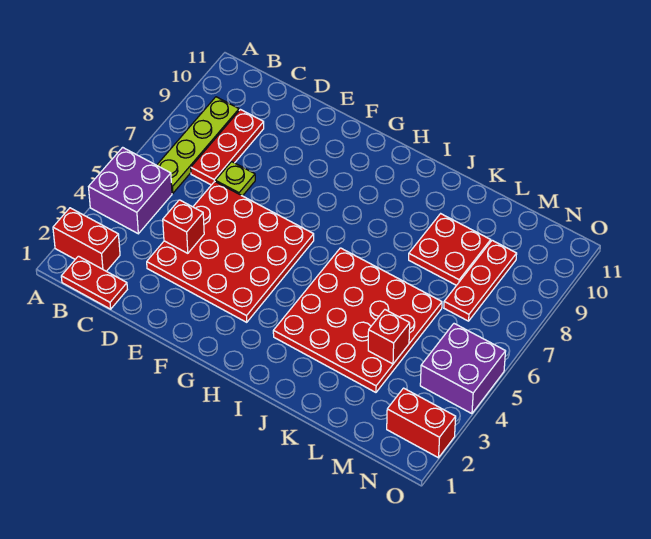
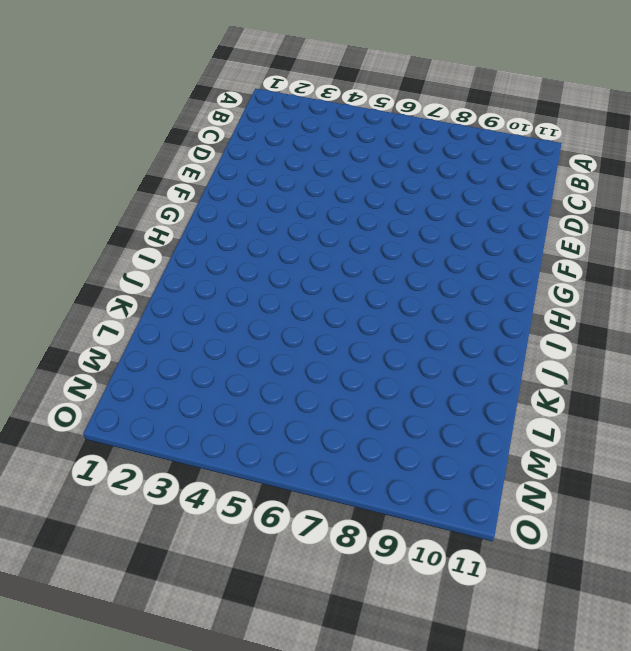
none -> red brick A2:B2 level 1
none -> purple brick A4:B5 level 1
none -> red plate B1:C1 level 1

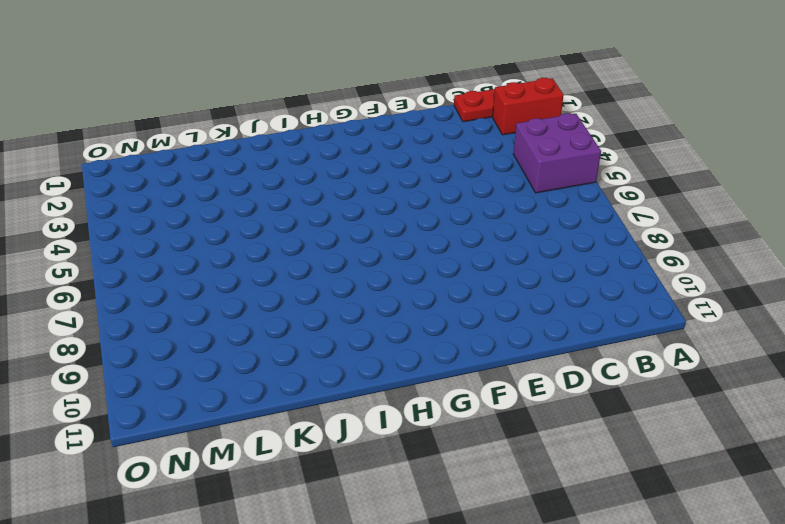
none -> lime plate B6:B9 level 1
none -> red plate C7:C9 level 1
none -> red plate D3:G6 level 1

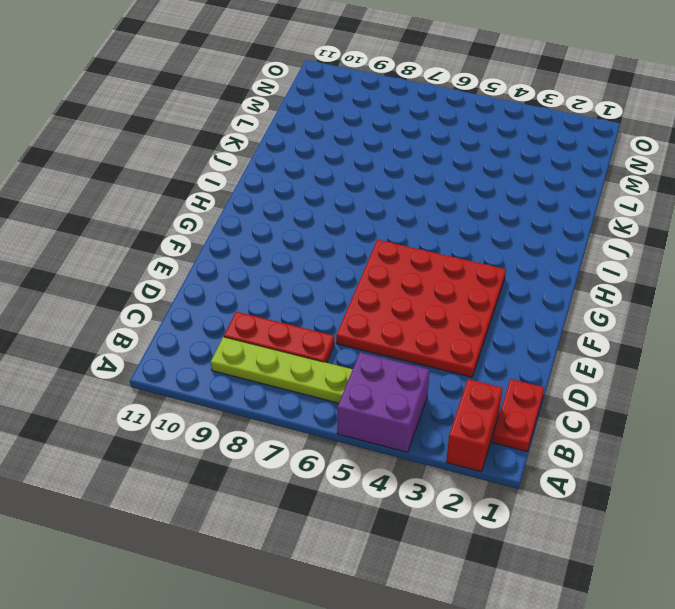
none -> lime plate D7 level 1
none -> red plate I3:L6 level 1
none -> red plate K8:L9 level 1

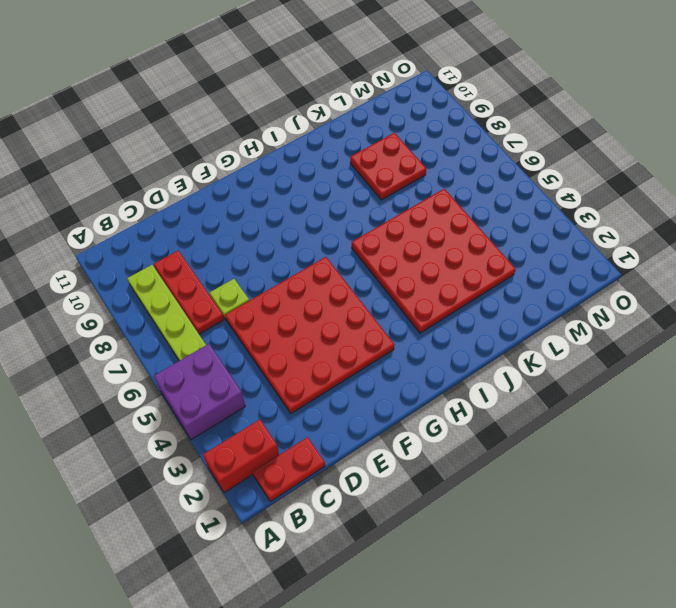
none -> red plate M7:M9 level 1
none -> red brick N2:O2 level 1
none -> purple brick N4:O5 level 1

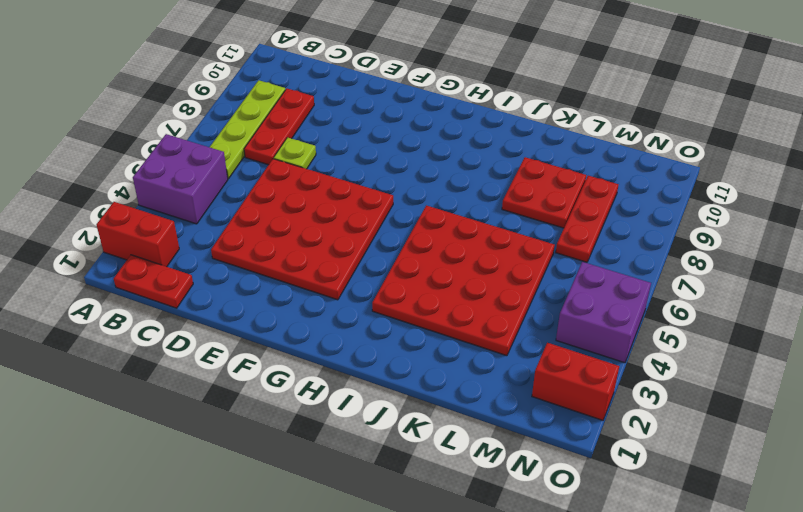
none -> red brick D4 level 2
none -> red brick L4 level 2

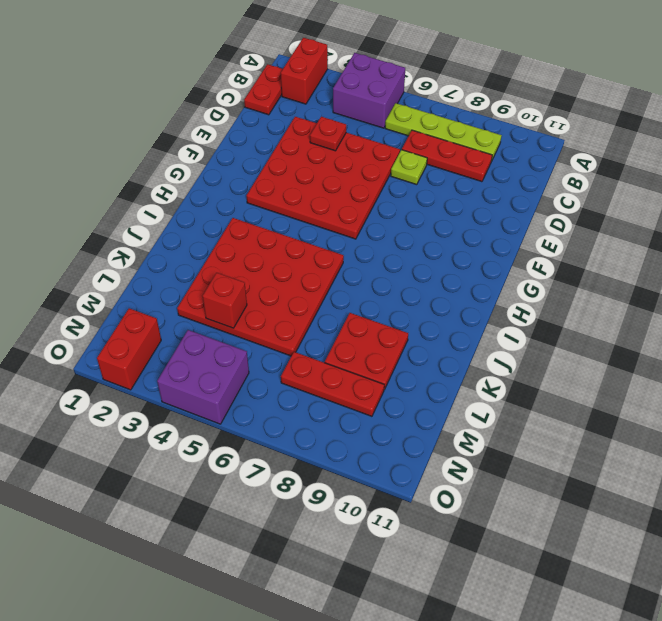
red plate D4 level 2 -> red brick D4 level 2

